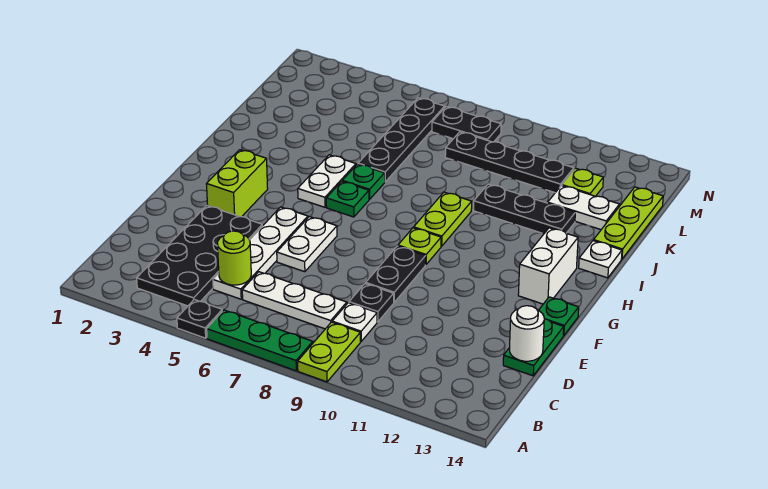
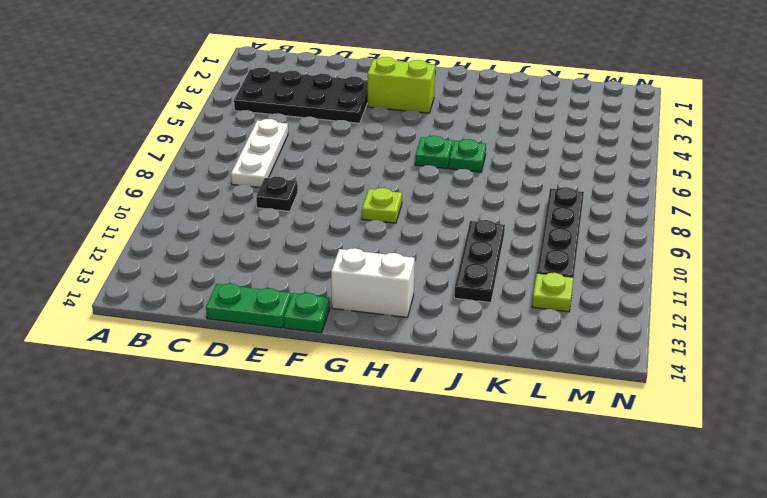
none -> black plate A5 level 1
none -> green plate A6:A8 level 1
none -> lime plate A9:B9 level 1

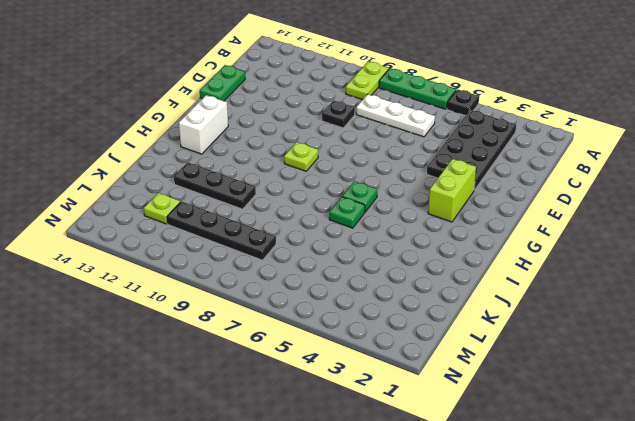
none -> white plate C5:F5 level 1
none -> white plate C9 level 1
none -> white plate E6:F6 level 1

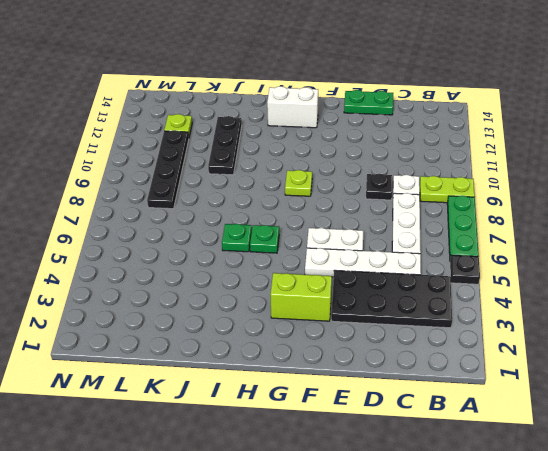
none -> black plate E9:F9 level 1
none -> green plate F14 level 1
none -> white plate H5:I5 level 1

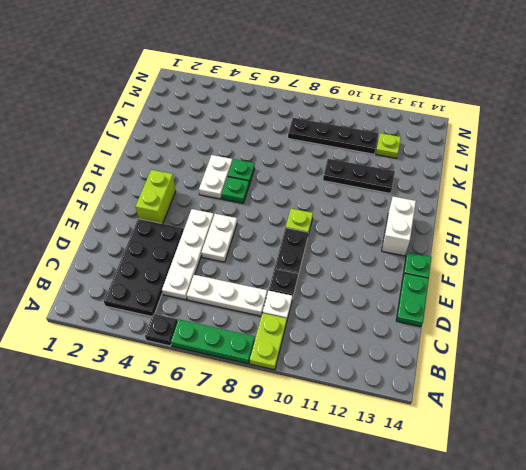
none -> lime plate H9:I9 level 1
none -> white plate I14 level 1
none -> black plate J6:M6 level 1

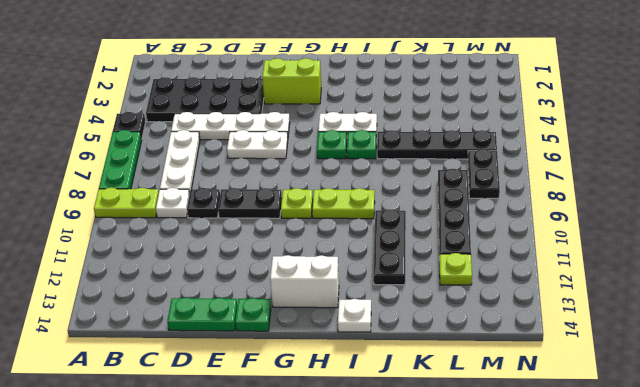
none -> lime plate J14:L14 level 1
none -> white plate K12:K13 level 1
none -> lime round brick C5 level 2

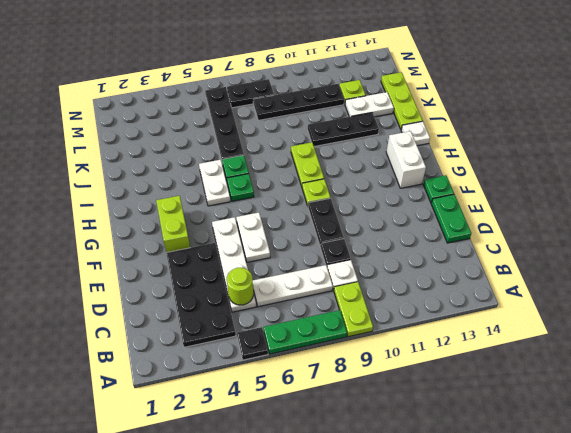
none -> white round brick D14 level 2

